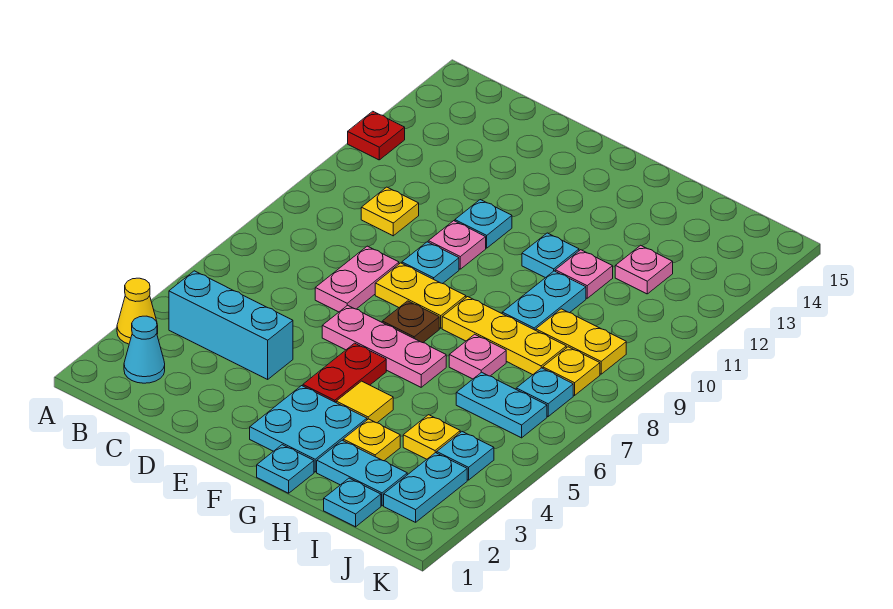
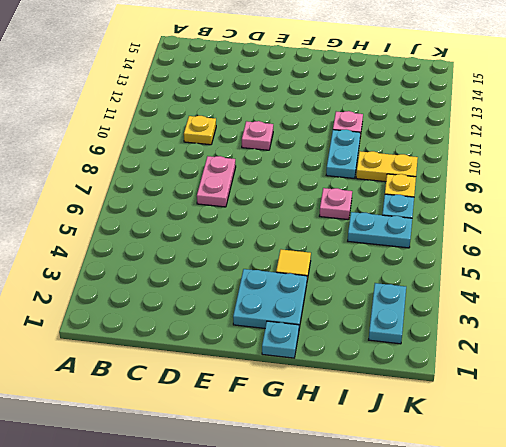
none -> yellow cone A3 level 1
none -> red plate A12 level 1
none -> cyan cone B2 level 1
none -> cyan brick B4:D4 level 1

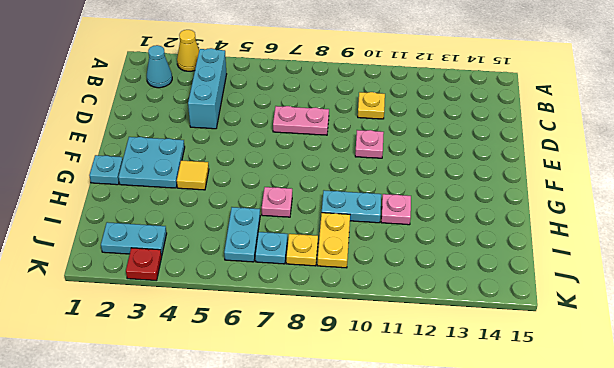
red plate K3 level 1 -> red plate A12 level 1
none -> pink plate E6:G6 level 1
none -> yellow plate E8:F8 level 1
none -> cyan plate E9 level 1
none -> cyan plate E11 level 1

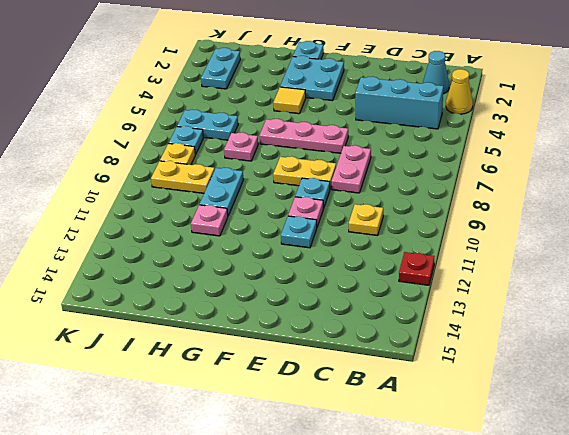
none -> red plate F4:F5 level 1
none -> brown plate F7 level 1
none -> yellow plate G8:I8 level 1
none -> cyan plate G11 level 1

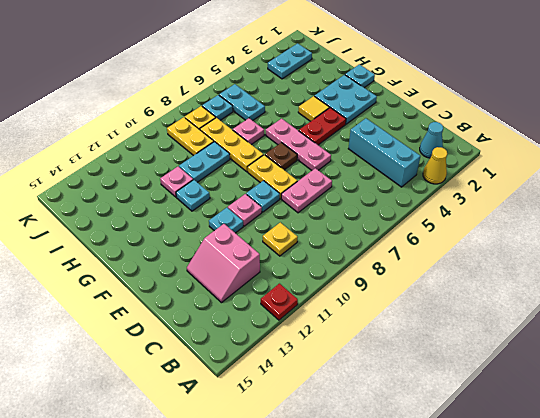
pink slope C12:D13 level 1 top 12 -> none
none -> cyan plate H2:I2 level 1
none -> yellow plate H3 level 1
none -> cyan plate I1 level 1
none -> yellow plate I4 level 1

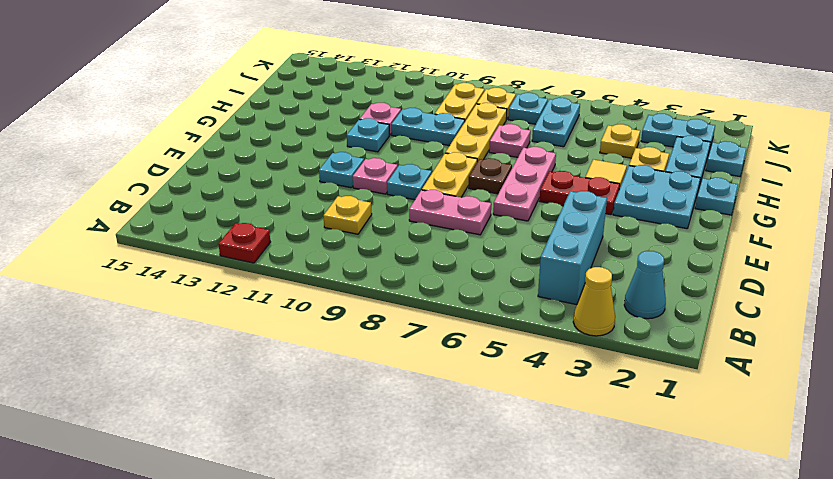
none -> pink plate I12 level 1
none -> cyan plate J4 level 1

